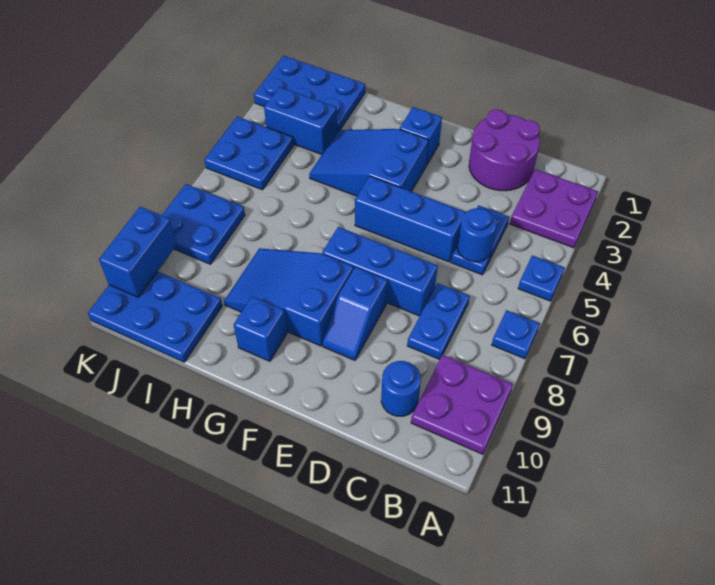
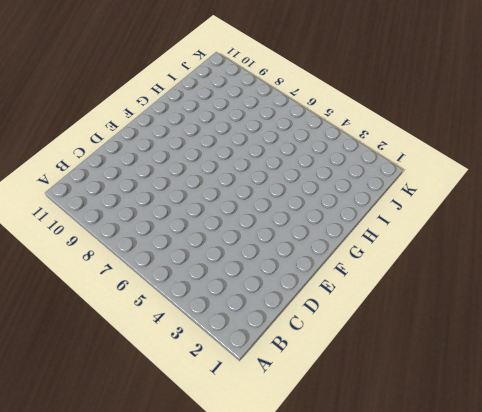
none -> purple plate A2:B3 level 1
none -> blue plate A5 level 1
none -> blue plate A7 level 1

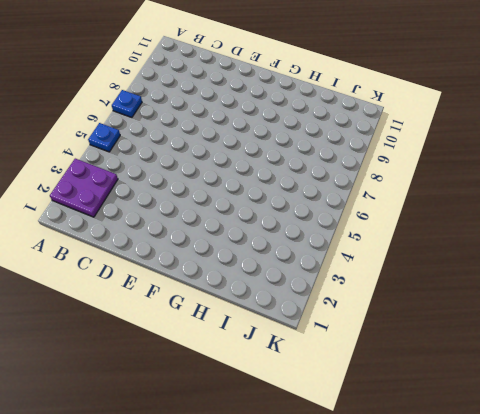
none -> purple plate A9:B10 level 1
none -> purple round brick C1:D2 level 1
none -> blue plate C4:C5 level 1

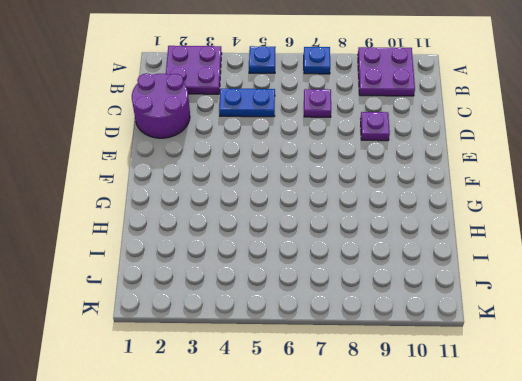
purple plate C7 level 1 -> blue plate C7:C8 level 1
purple plate D9 level 1 -> none
none -> blue round brick C10 level 1
none -> blue brick D5:F5 level 1
none -> blue brick D7:F7 level 1

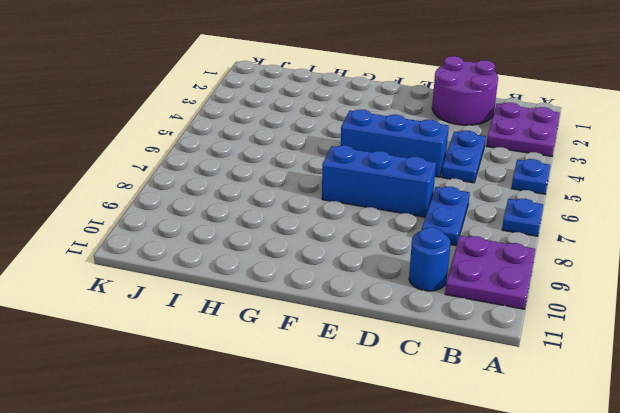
none -> blue slope E8:E9 level 1 top 8
none -> blue brick F2 level 1
none -> blue slope F3:H4 level 1 top F

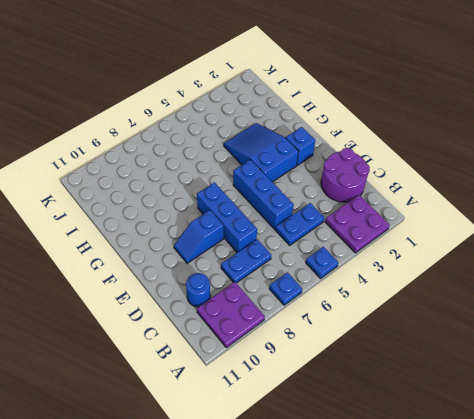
none -> blue slope F8:H9 level 1 top F
none -> blue brick G10 level 1
none -> blue plate I1:K2 level 1

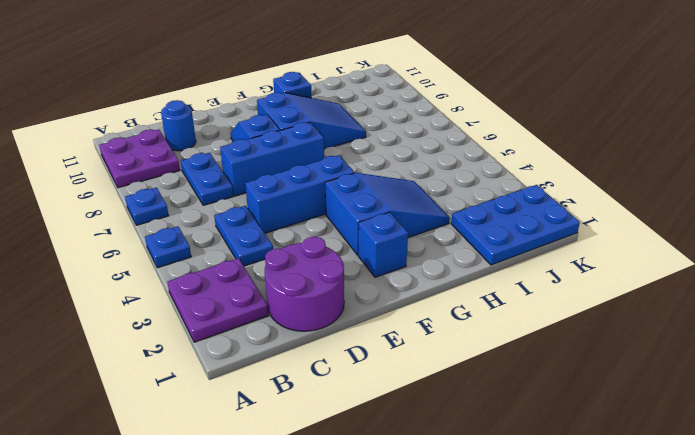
none -> blue brick I3:J3 level 1
none -> blue plate I10:K11 level 1
none -> blue plate J4:K5 level 1

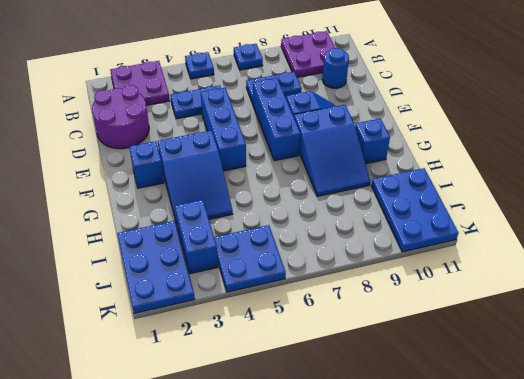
none -> blue plate J7:K8 level 1
none -> blue round brick C5 level 2
none -> blue brick K9:K10 level 2

